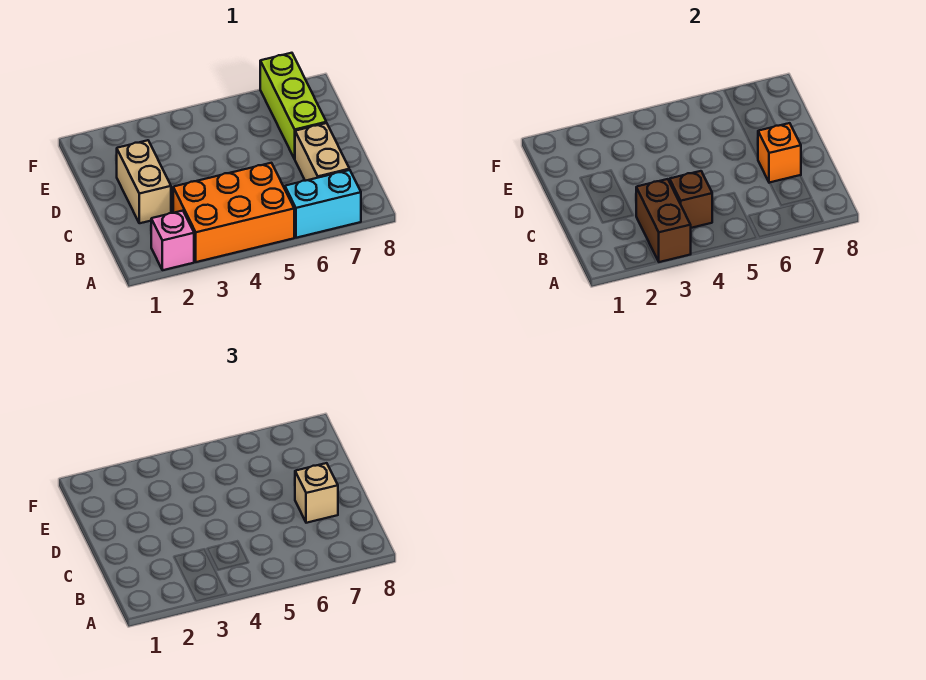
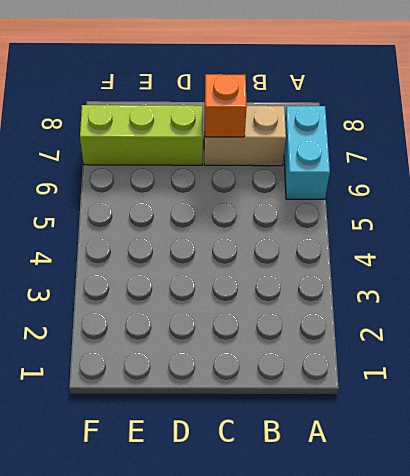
none -> pink brick A2 level 1
none -> orange brick A3:B5 level 1

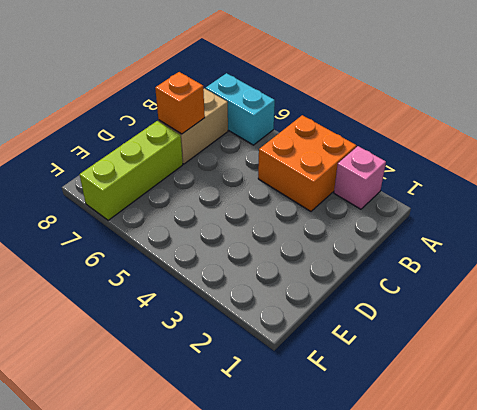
orange brick A3:B4 level 1 -> orange brick A3:B5 level 1
none -> tan brick C2:D2 level 1
none -> brown brick A3:B3 level 2

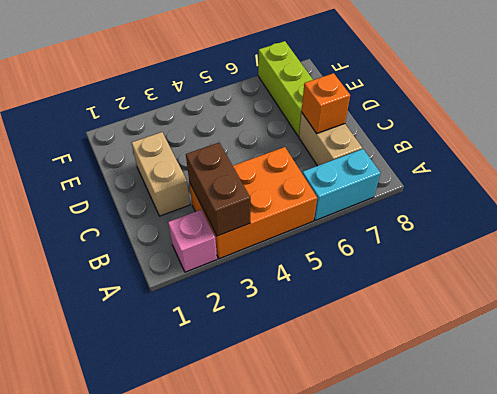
none -> brown brick B4 level 2
none -> tan brick C7 level 3

